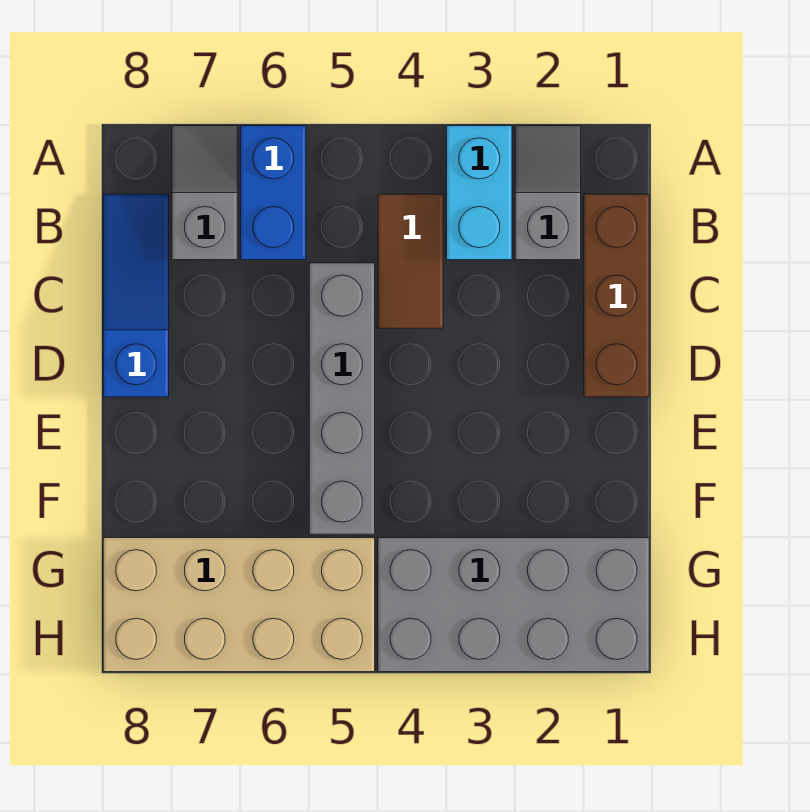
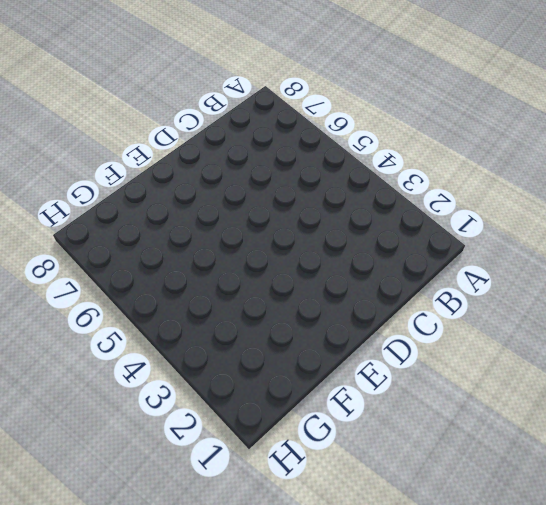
none -> grey slope A2:B2 level 1 top B
none -> cyan brick A3:B3 level 1

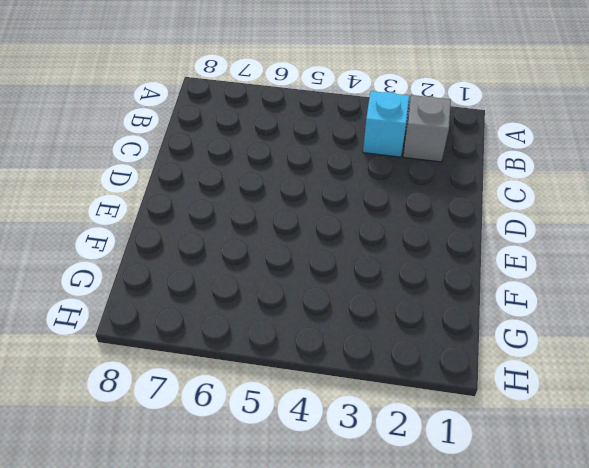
cyan brick B3 level 1 -> cyan brick A3:B3 level 1
none -> blue brick A6:B6 level 1
none -> grey slope A7:B7 level 1 top B

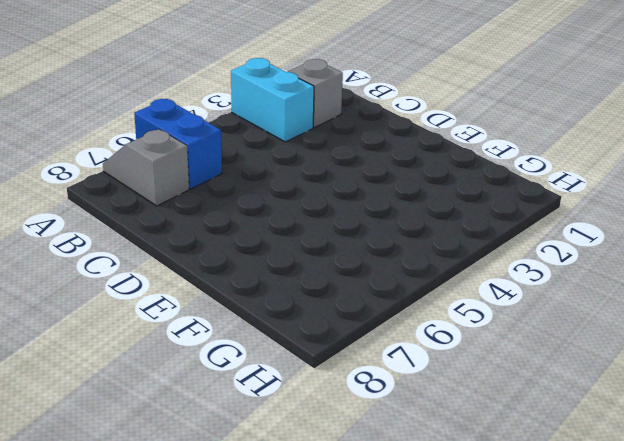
none -> brown brick B1:D1 level 1
none -> brown tile B4:C4 level 1

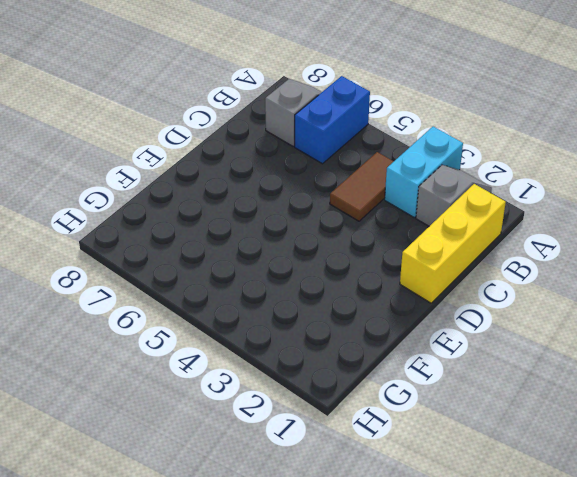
yellow brick B1:D1 level 1 -> brown brick B1:D1 level 1
none -> blue slope B8:D8 level 1 top D
none -> grey brick C5:F5 level 1

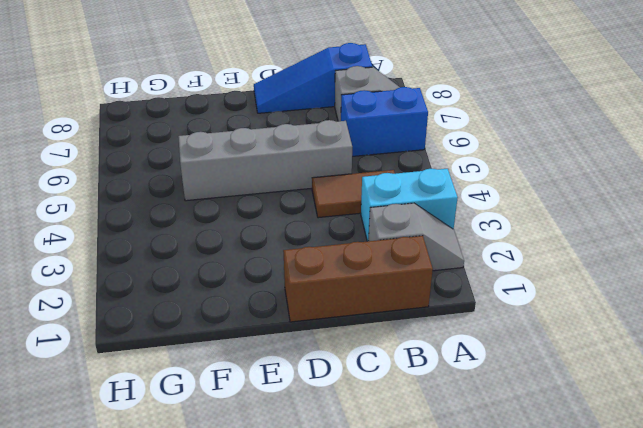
blue slope B8:D8 level 1 top B -> blue slope B8:D8 level 1 top D
none -> grey brick G1:H4 level 1
none -> tan brick G5:H8 level 1

